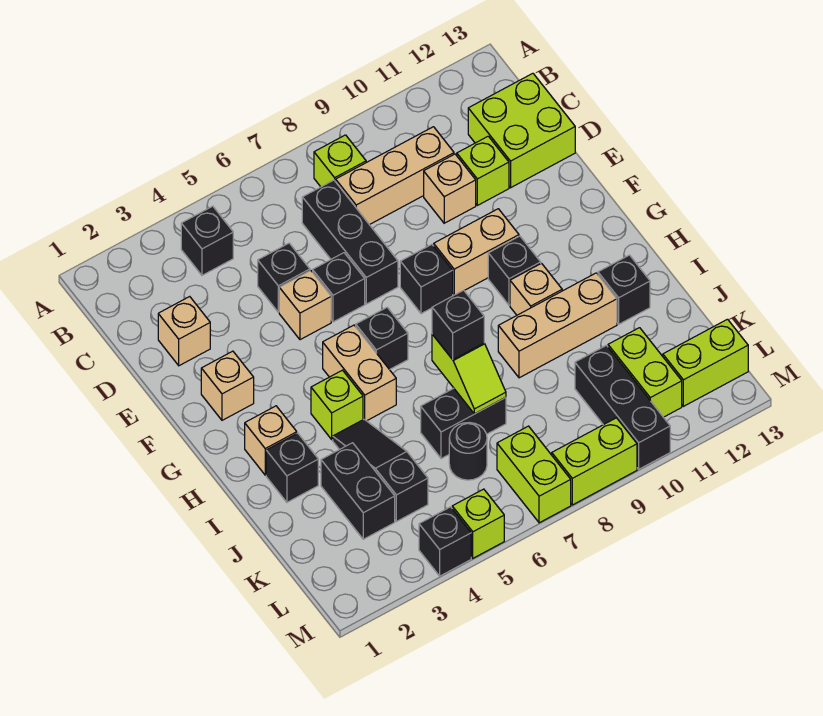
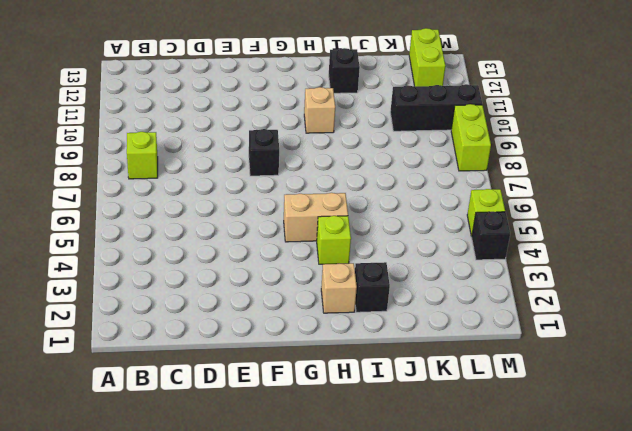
none -> black brick B4 level 1
none -> black brick C7:E7 level 1
none -> tan brick C8:C10 level 1
none -> lime brick C12:D13 level 1

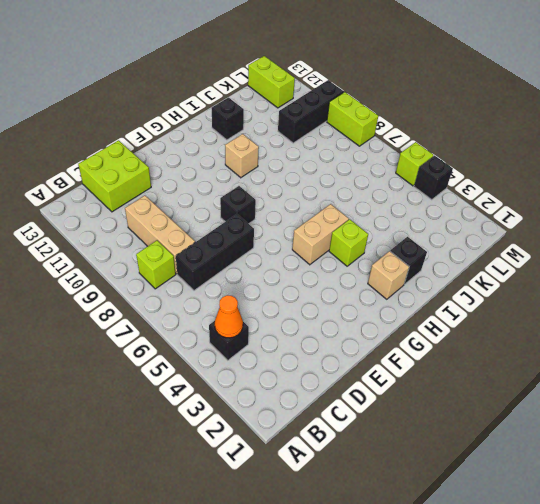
orange cone B4 level 2 -> none
none -> tan brick D2 level 1
none -> black brick D5 level 1
none -> tan brick D10 level 1
none -> lime brick D11 level 1

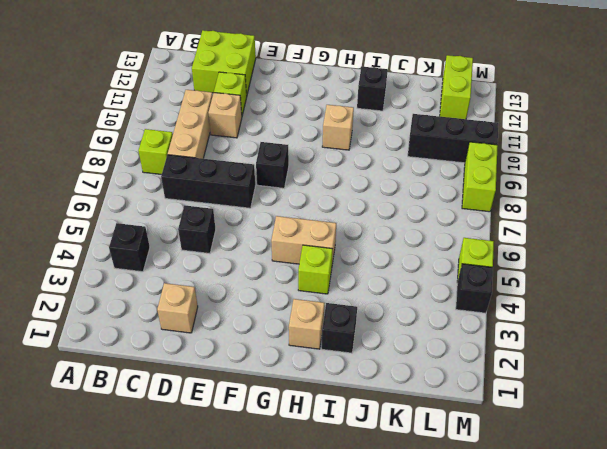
none -> tan brick E5 level 1
none -> black brick E6 level 1
none -> tan brick F2 level 1
none -> tan brick F9:F10 level 1

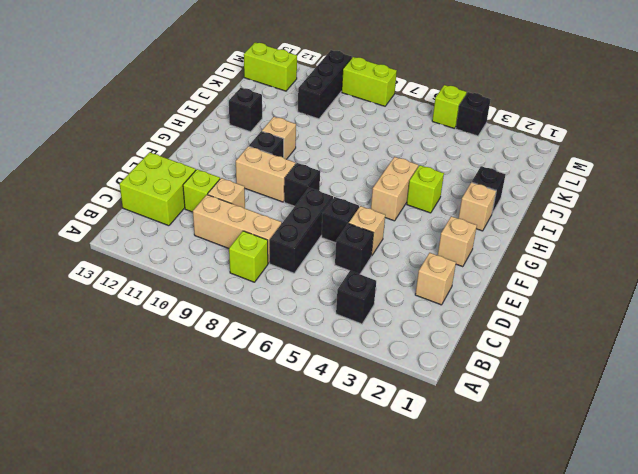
none -> black brick G6 level 1
none -> black slope I4:K4 level 1 top K
none -> tan brick I9:I11 level 1
none -> black brick J3:K3 level 1

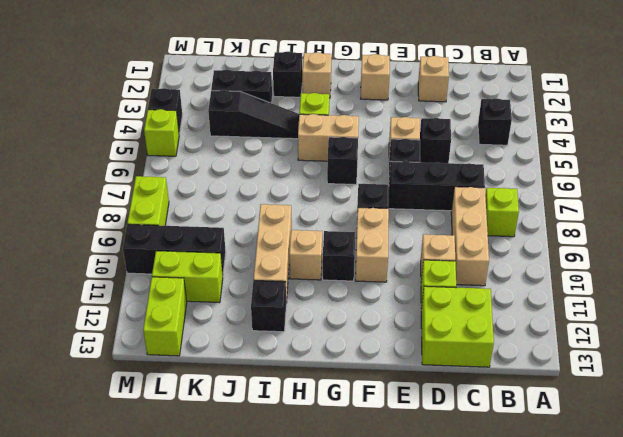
none -> black brick J6:J7 level 1
none -> black round brick K6 level 1
none -> lime brick L7:M7 level 1
none -> lime slope I7:J7 level 2 top I

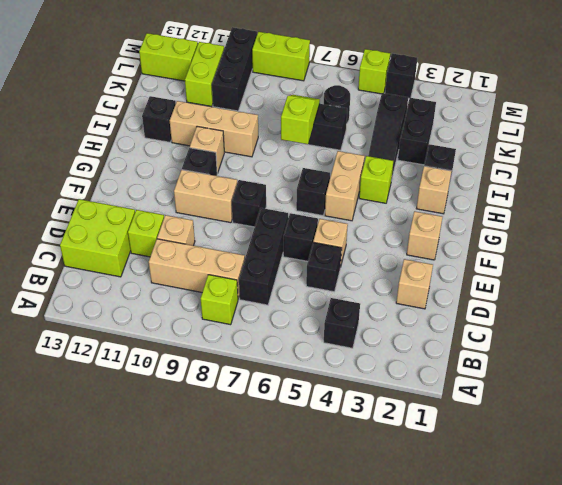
none -> lime brick L7:M7 level 1
none -> black brick I7 level 3

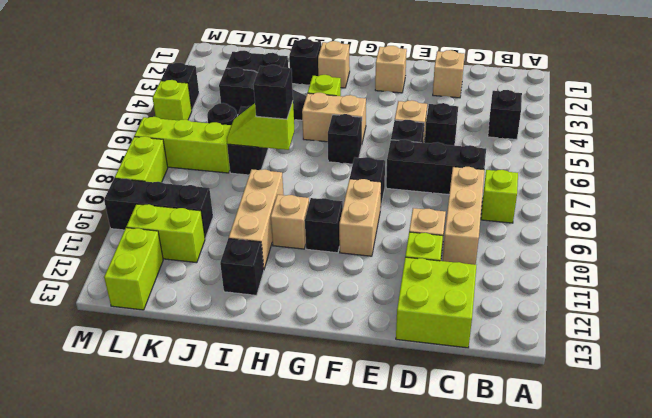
lime brick K7:M7 level 1 -> lime brick L7:M7 level 1

